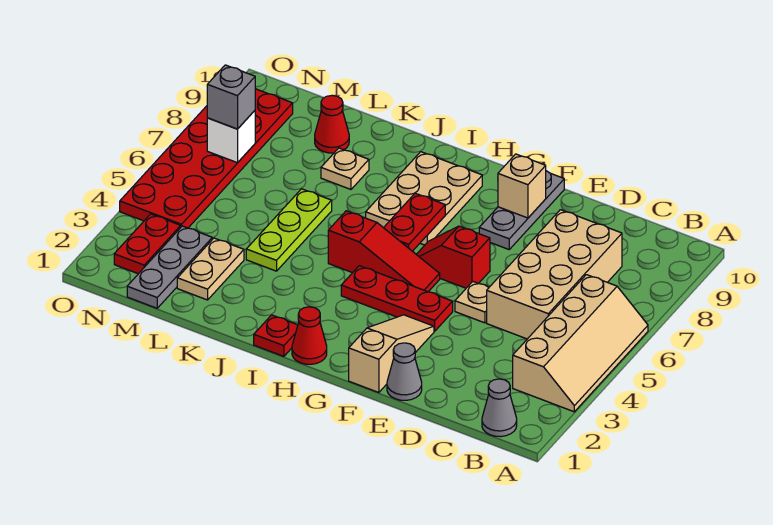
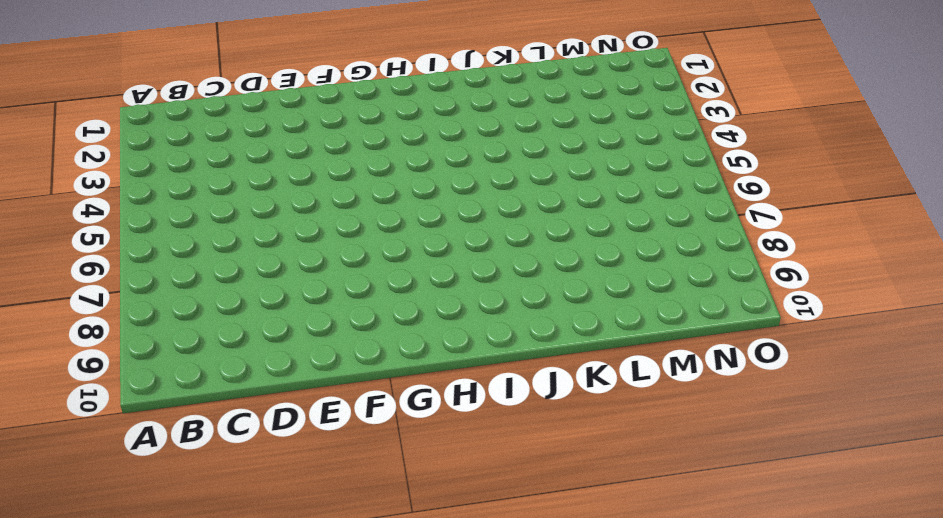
none -> tan slope A3:B6 level 1 top B
none -> grey cone B1 level 1
none -> tan brick C5:D8 level 1

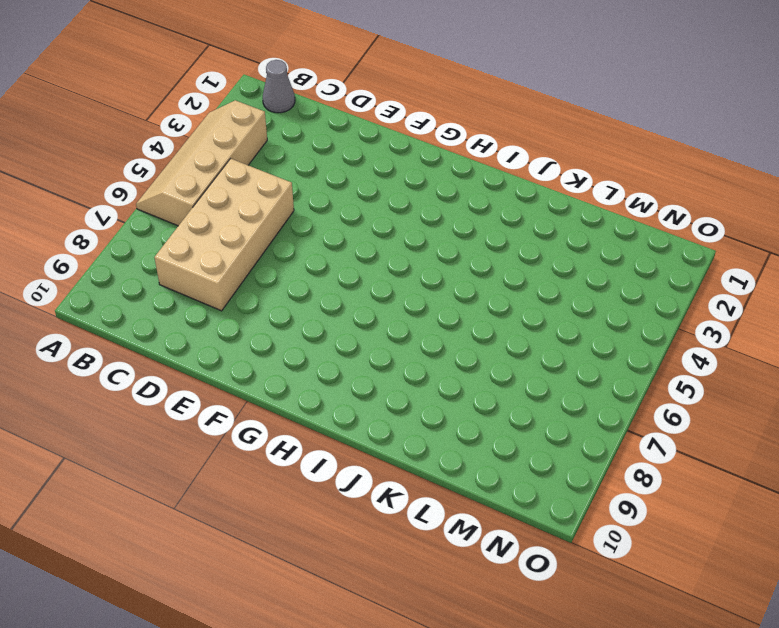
none -> grey cone E1 level 1
none -> tan plate E5 level 1
none -> tan slope F1:F3 level 1 top 1

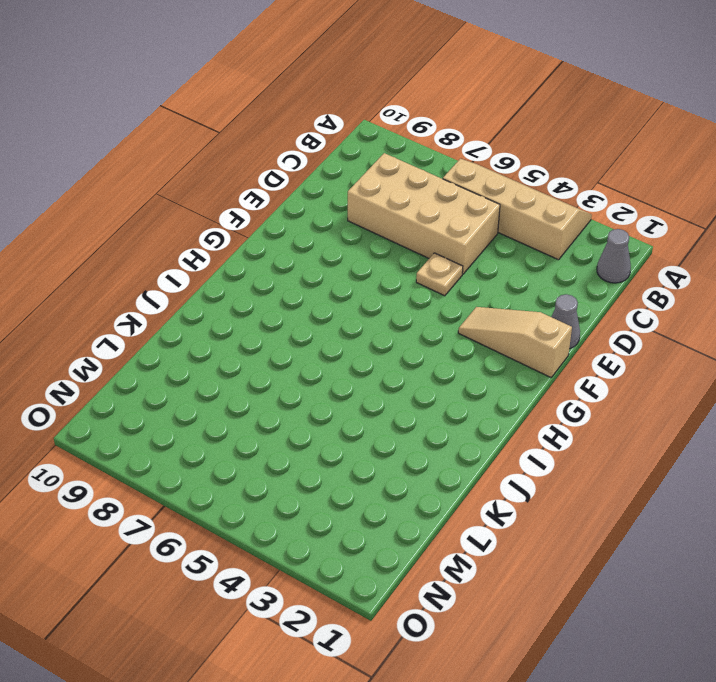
none -> red plate F4:H4 level 1
none -> red slope F6:G6 level 1 top F
none -> grey plate F8:F10 level 1

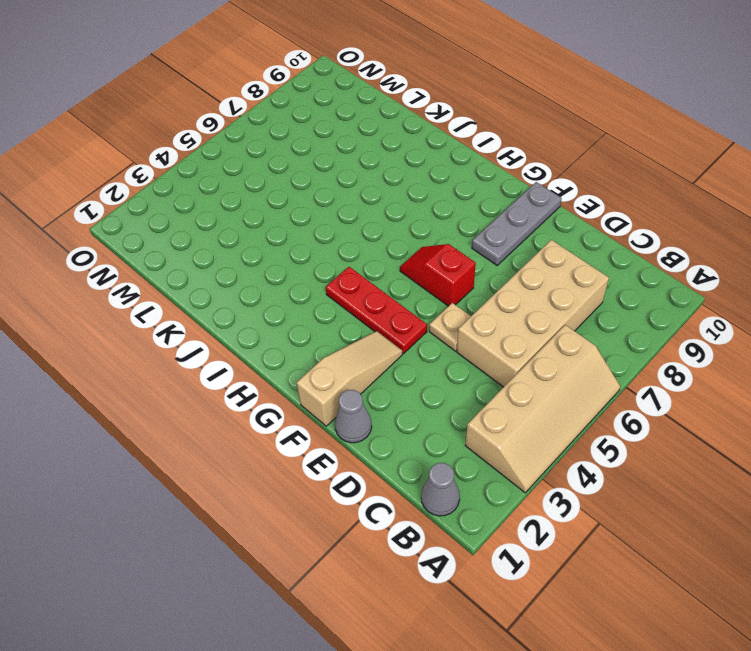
none -> red slope G5:I5 level 1 top I
none -> red cone H1 level 1
none -> tan plate H7:I9 level 1

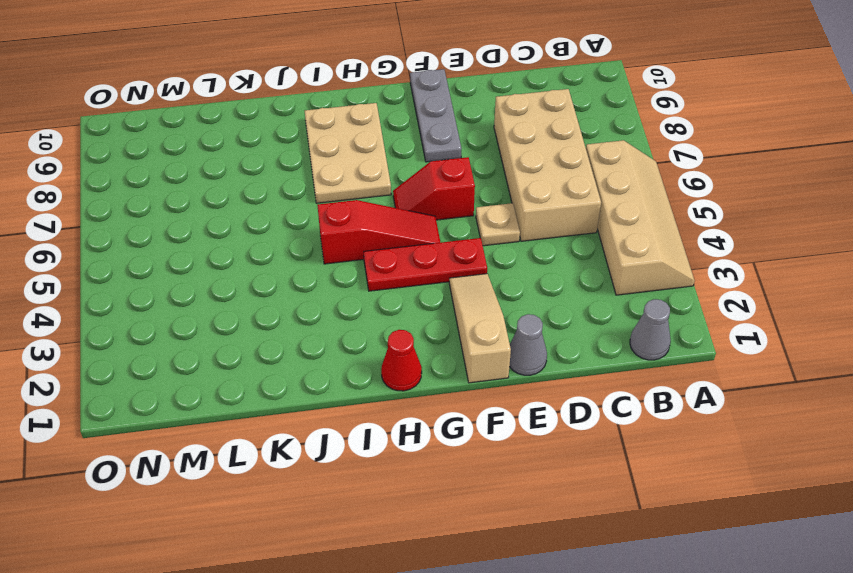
none -> red plate I1 level 1
none -> lime plate K4:K6 level 1
none -> tan plate K8 level 1

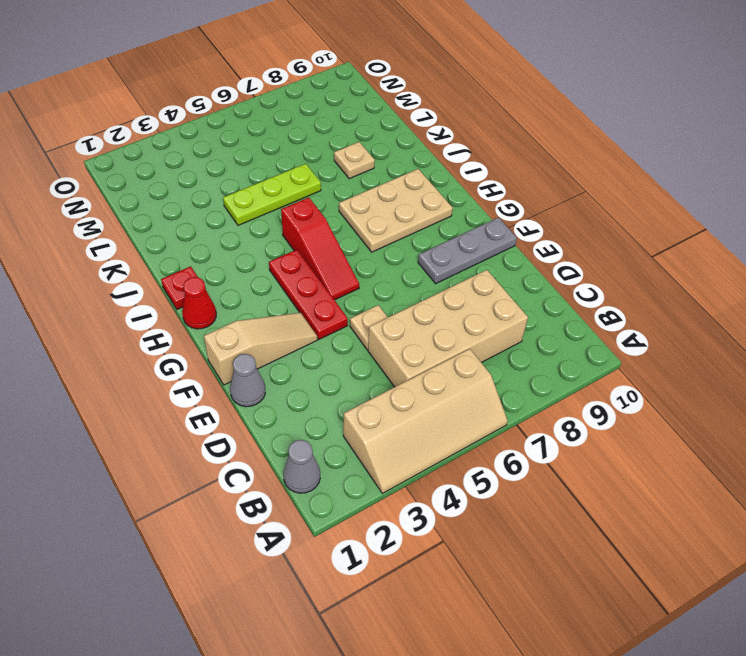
none -> red slope F6:G6 level 1 top F
none -> tan plate L2:L3 level 1
none -> red cone L9 level 1

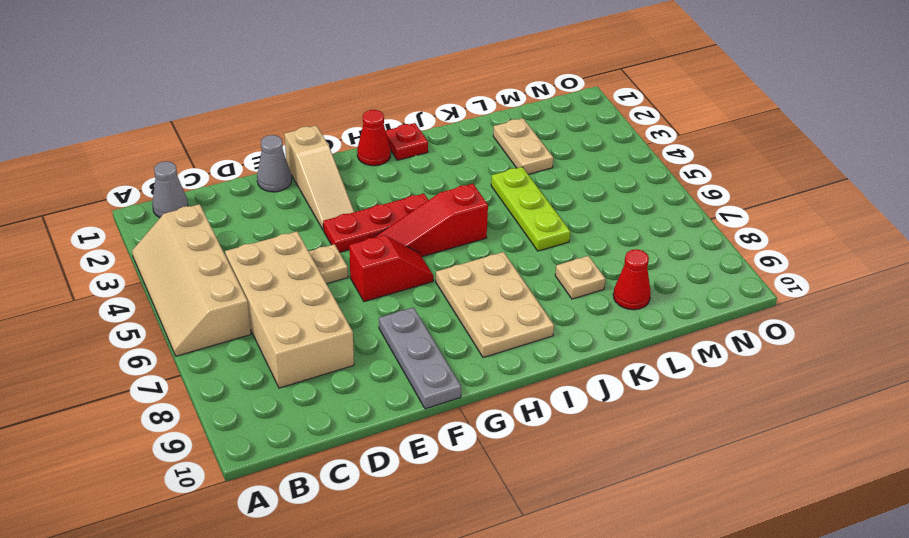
none -> grey plate M1:M3 level 1
none -> red plate N2:N3 level 1
none -> red plate N4:O9 level 1

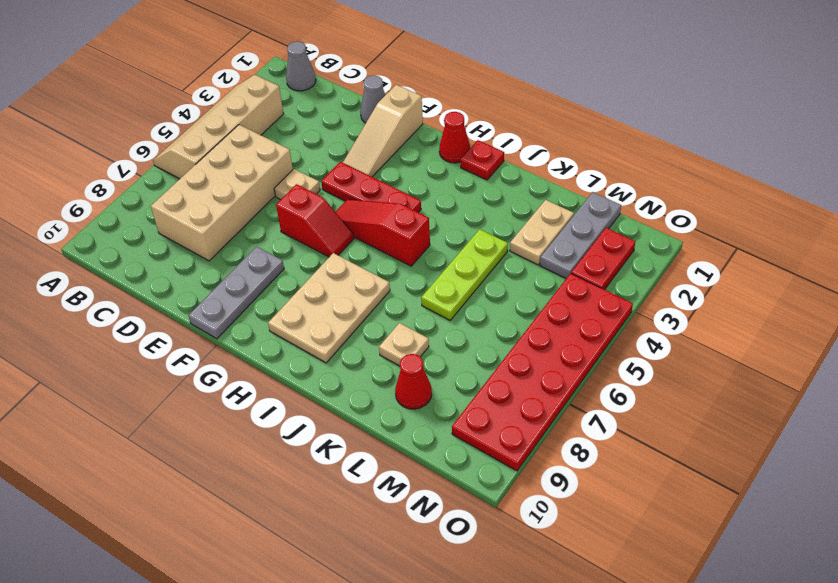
none -> tan brick F9 level 2
none -> red plate H6:H7 level 2
none -> white brick N7 level 2

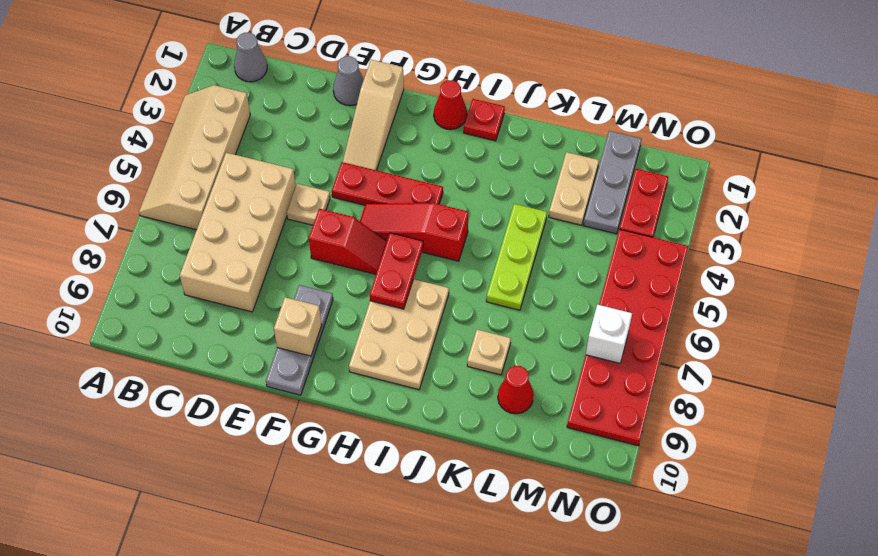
none -> grey brick N7 level 3

